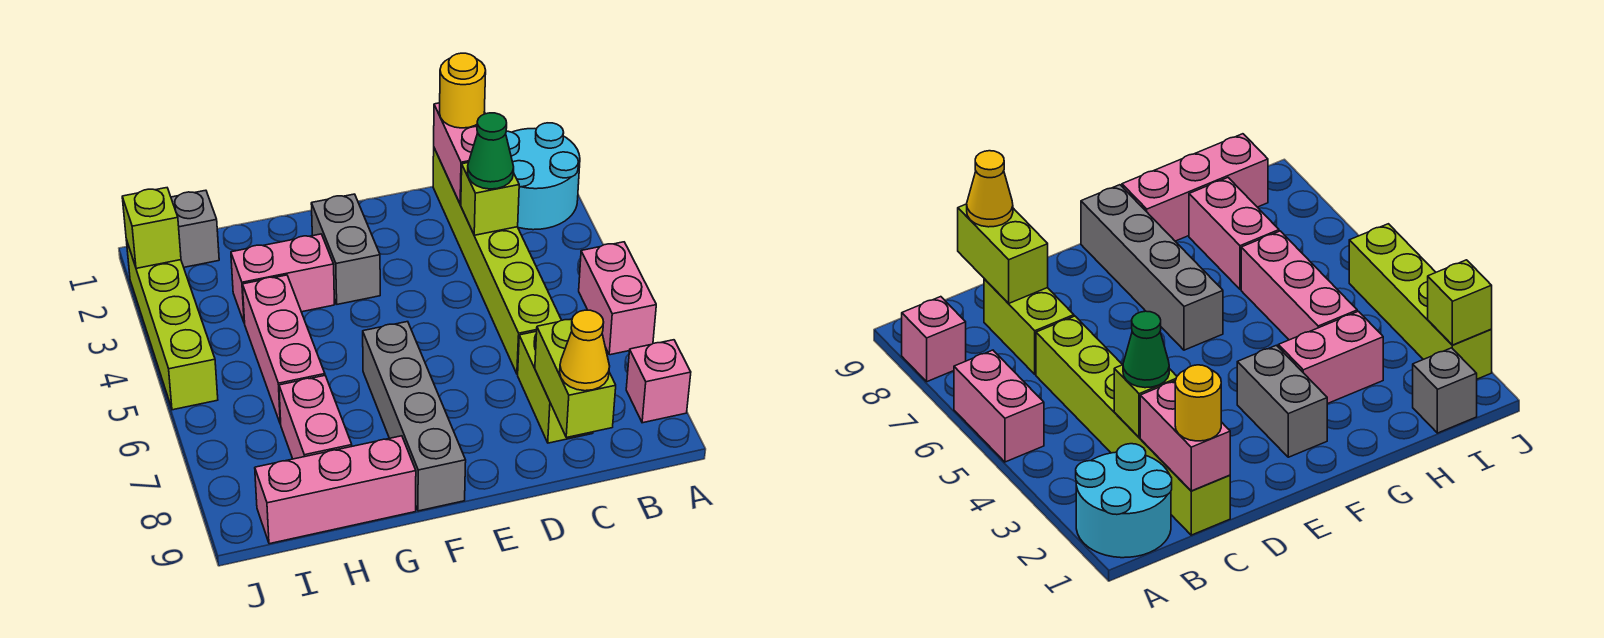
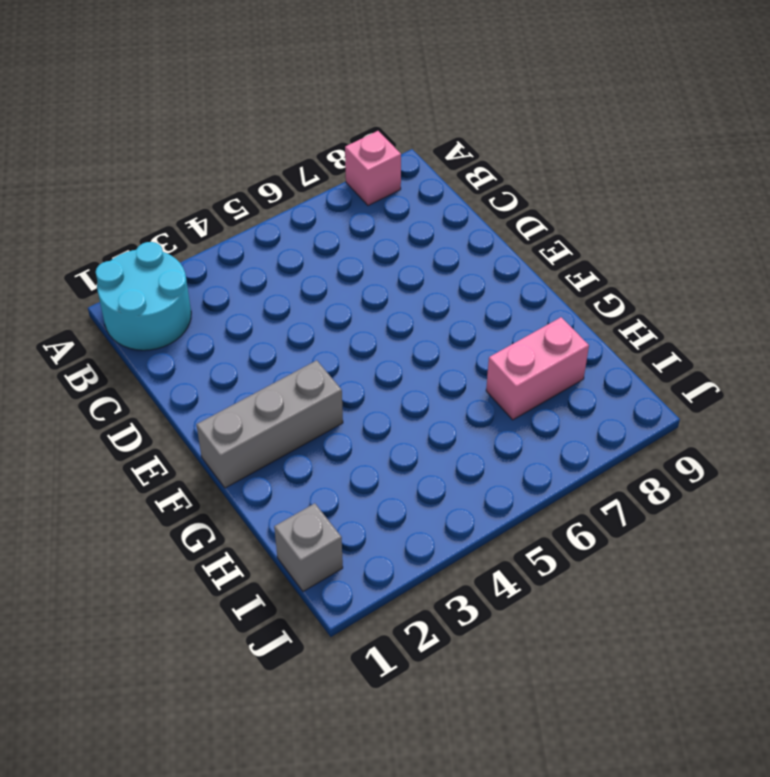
grey brick F1:F3 level 1 -> grey brick F2:F3 level 1
none -> pink brick A5:A6 level 1
none -> lime brick C1:C6 level 1
none -> lime brick C7:C8 level 1

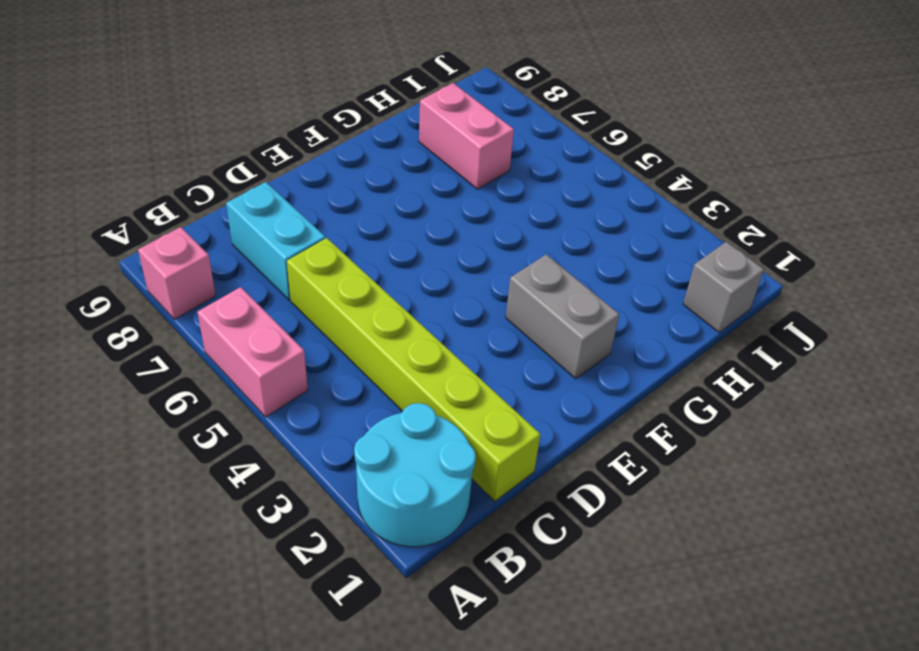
cyan brick C7:C8 level 1 -> lime brick C7:C8 level 1
none -> grey brick F6:F9 level 1
none -> pink brick G3:H3 level 1
none -> pink brick G9:I9 level 1

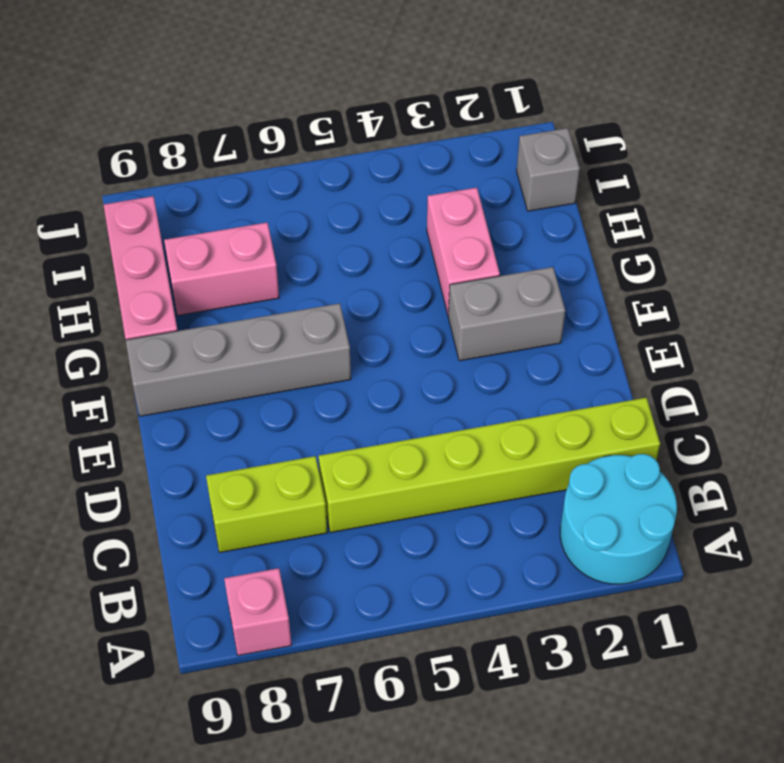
none -> pink brick A5:A6 level 1
none -> pink brick H4:H6 level 1
none -> lime brick J2:J5 level 1

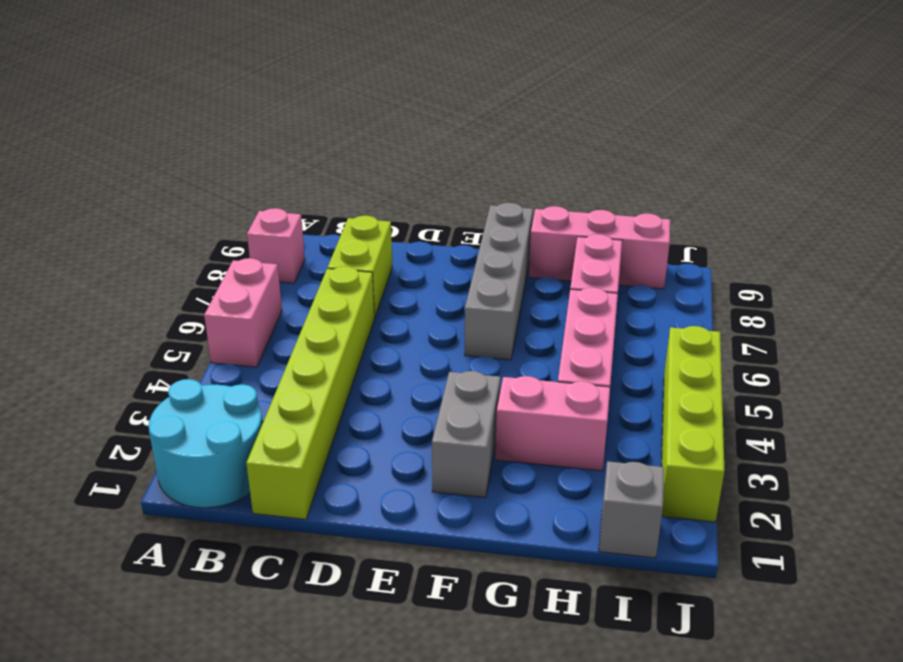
none -> pink brick C1:C2 level 2
none -> lime brick C3 level 2
none -> lime brick C8:C9 level 2

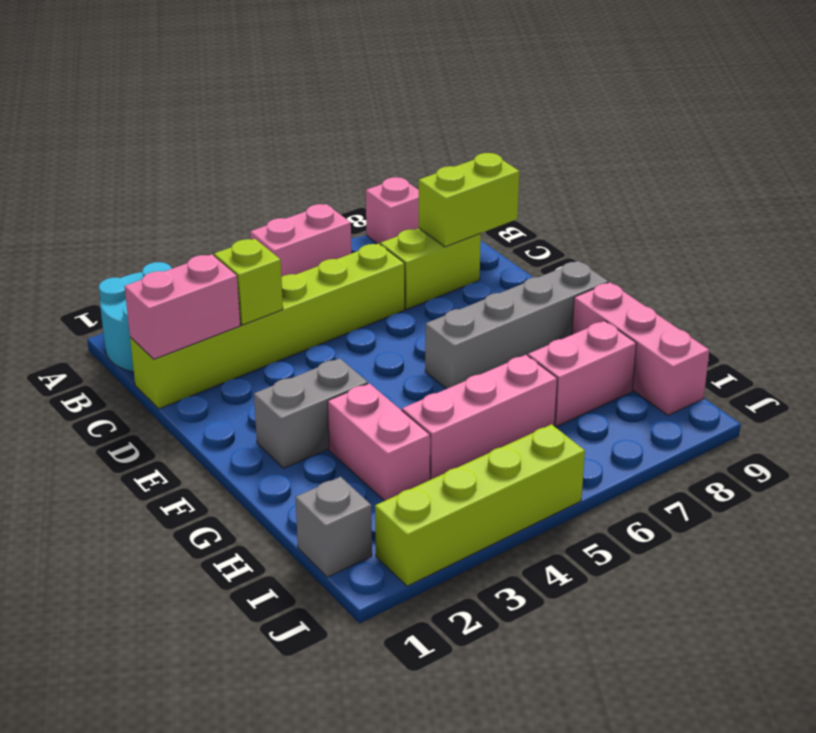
none -> lime brick J2 level 2
none -> yellow round brick C1 level 3
none -> green cone C3 level 3

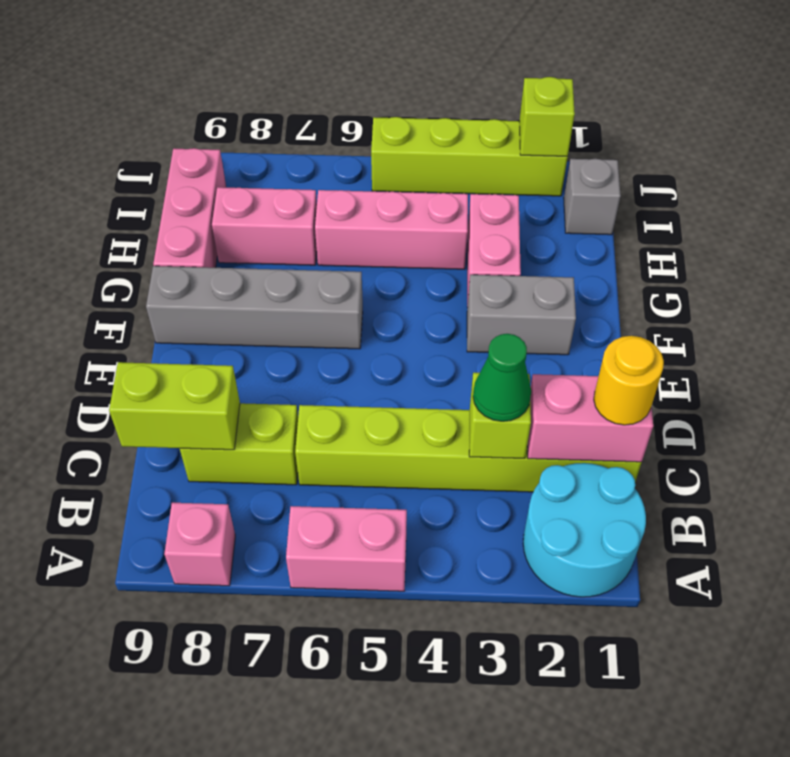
none -> yellow cone C9 level 3

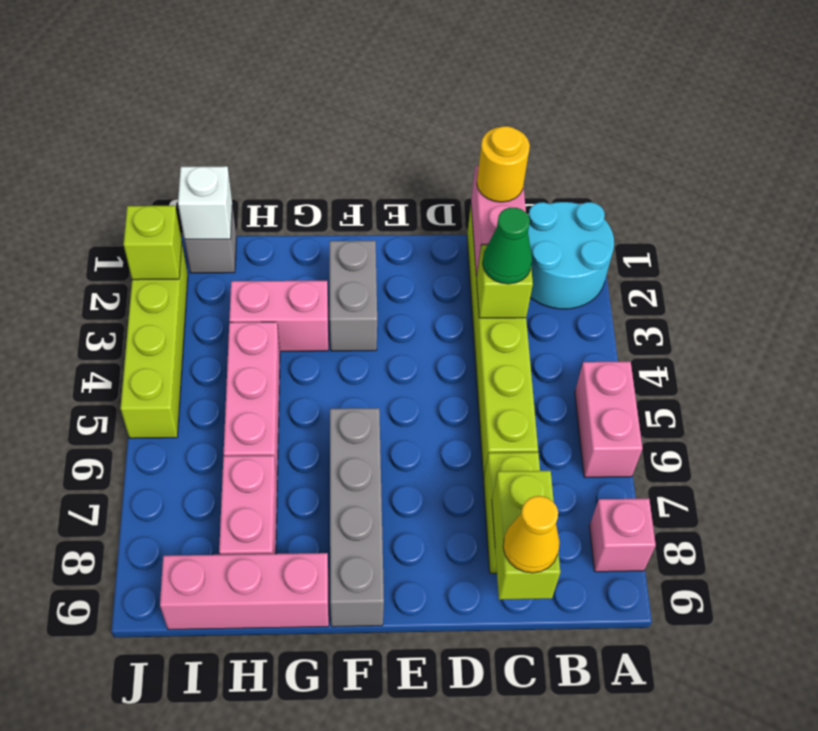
white brick I1 level 2 -> none

